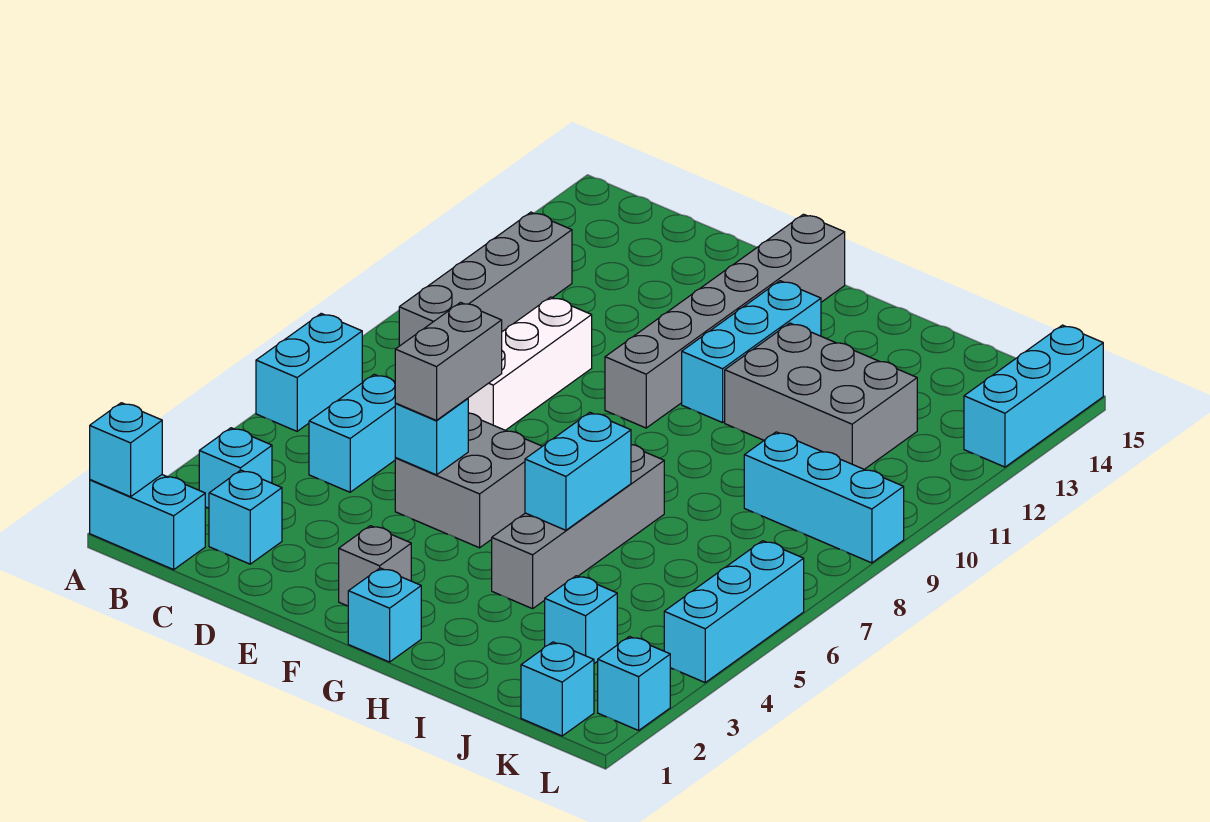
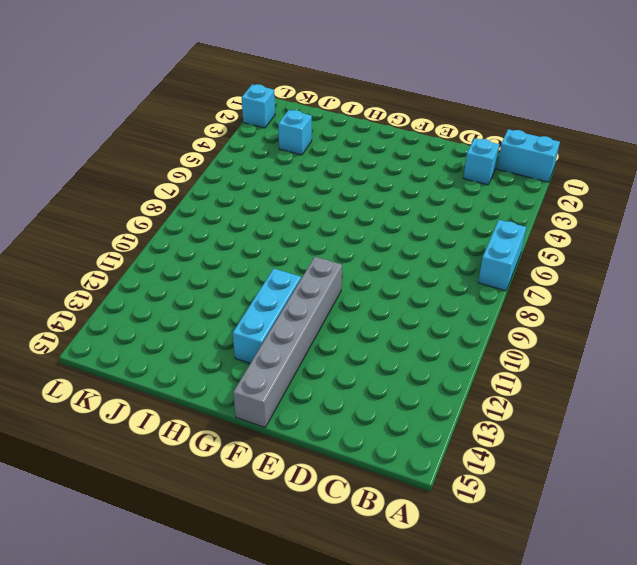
none -> cyan brick B3 level 1
none -> grey brick B9:B12 level 1
none -> cyan brick C5:C6 level 1

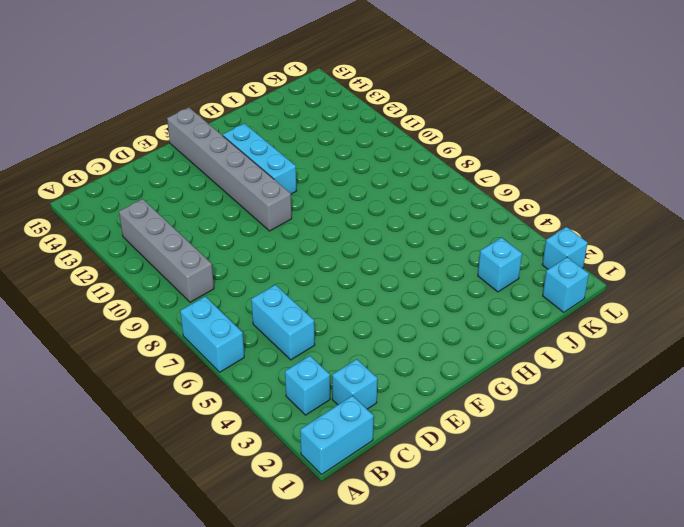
none -> white brick D8:D10 level 1
none -> grey brick E5:F6 level 1
none -> grey brick F2 level 1

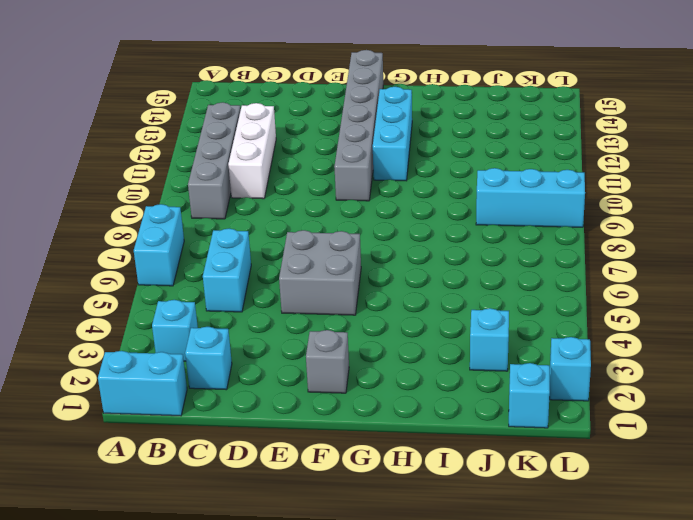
white brick C10:C12 level 1 -> white brick D8:D10 level 1
none -> cyan brick G1 level 1
none -> grey brick H4:H7 level 1
none -> grey brick H11:J12 level 1

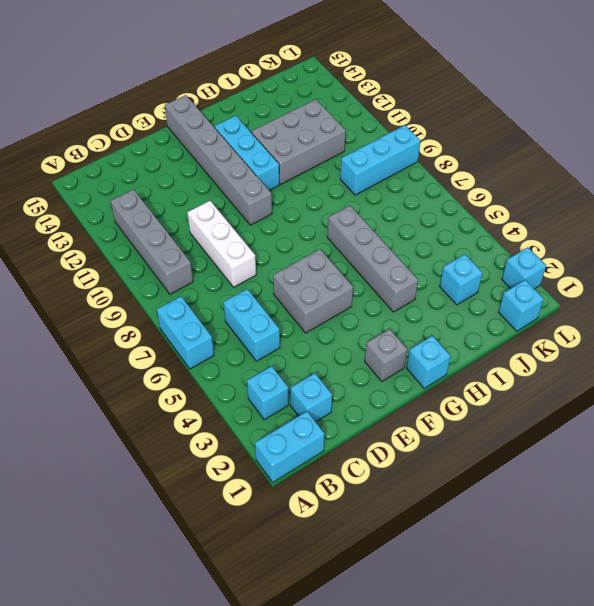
none -> cyan brick L4:L6 level 1
none -> cyan brick L13:L15 level 1
none -> cyan brick A1 level 2

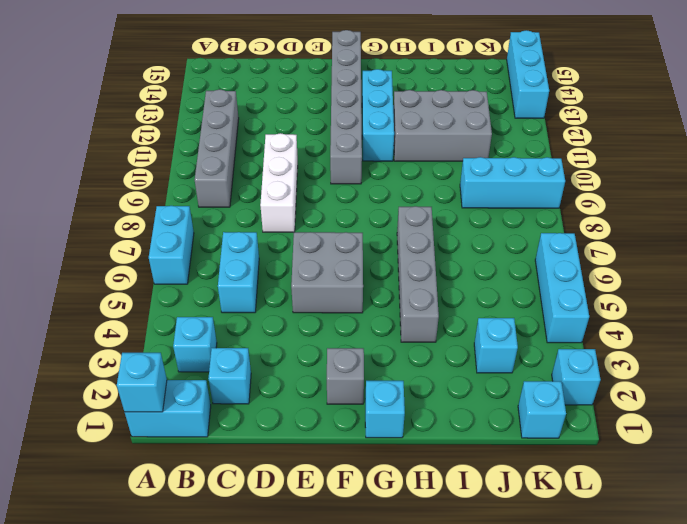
none -> cyan brick E5 level 2
none -> cyan brick H5:H6 level 2
none -> grey brick E5:E6 level 3

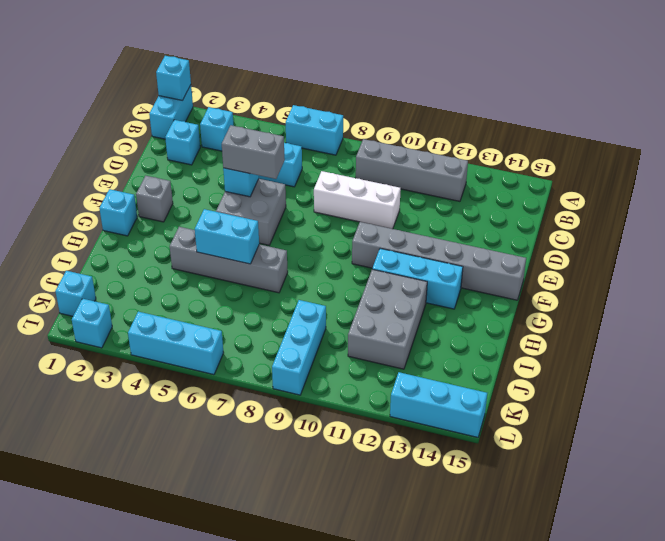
none -> cyan brick J3 level 1

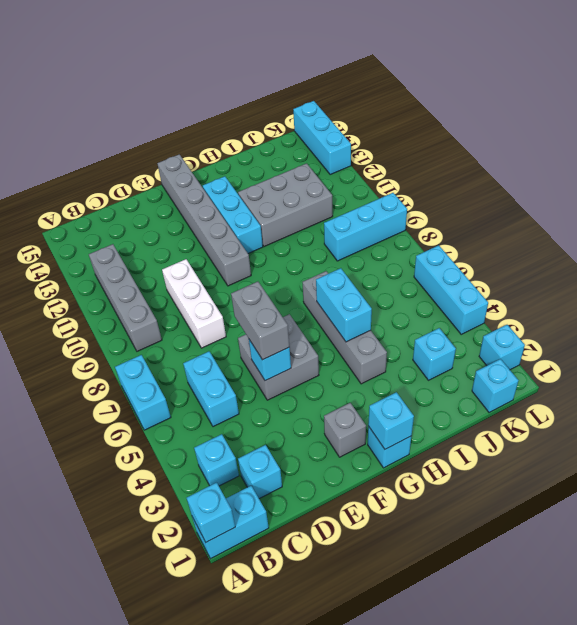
cyan brick G1 level 2 -> none

